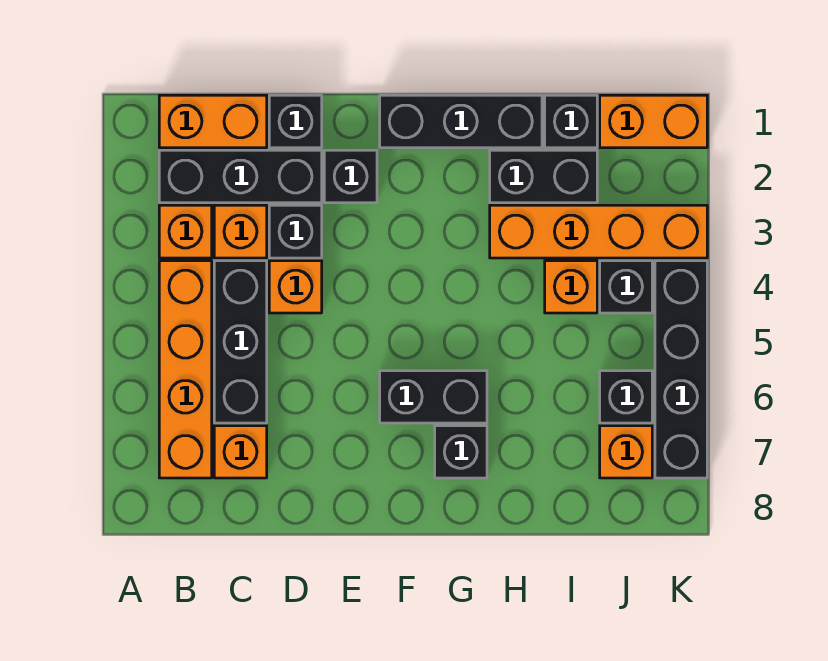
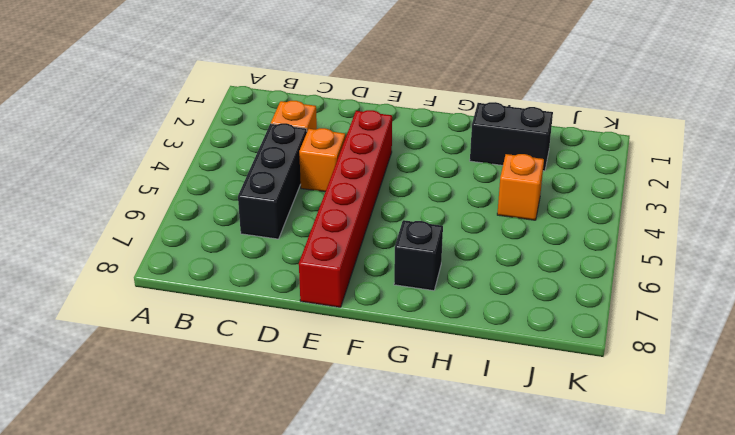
red brick E3:E8 level 1 -> none
none -> orange brick B1:C1 level 1
none -> black brick B2:D2 level 1
none -> orange brick B3 level 1

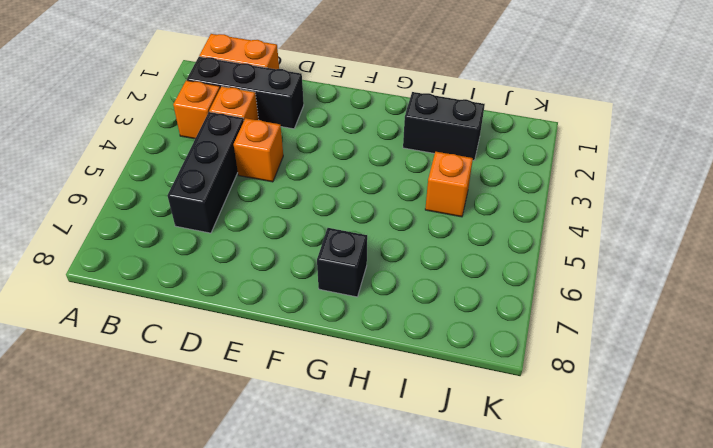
none -> orange brick B4:B7 level 1
none -> orange brick C7 level 1
none -> black brick D1 level 1

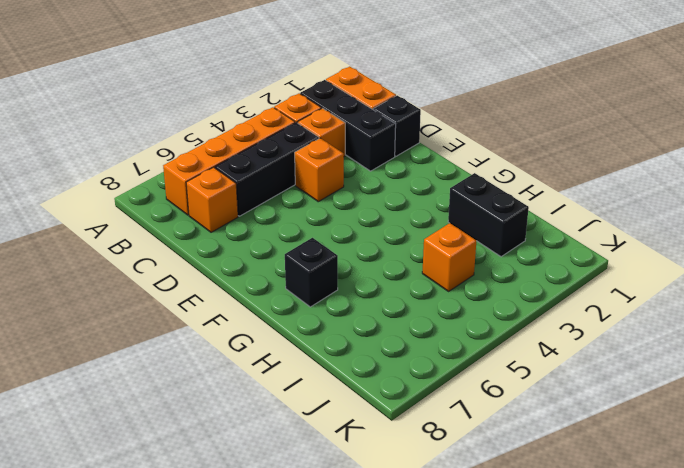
none -> black brick D3 level 1
none -> black brick E2 level 1
none -> black brick F1:H1 level 1

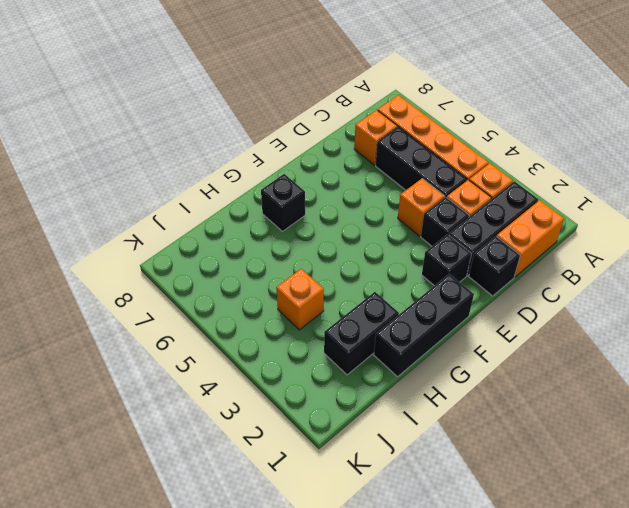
none -> black brick F6:G6 level 1
none -> orange brick H3:K3 level 1
none -> black brick I1 level 1

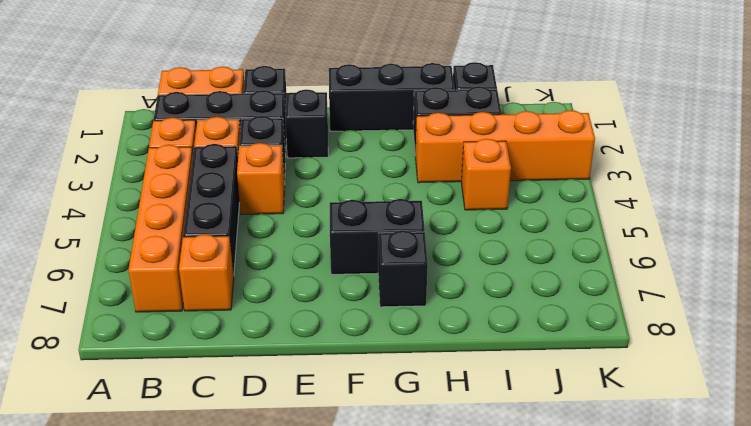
none -> orange brick J1:K1 level 1
none -> black brick J4 level 1
none -> black brick J6 level 1

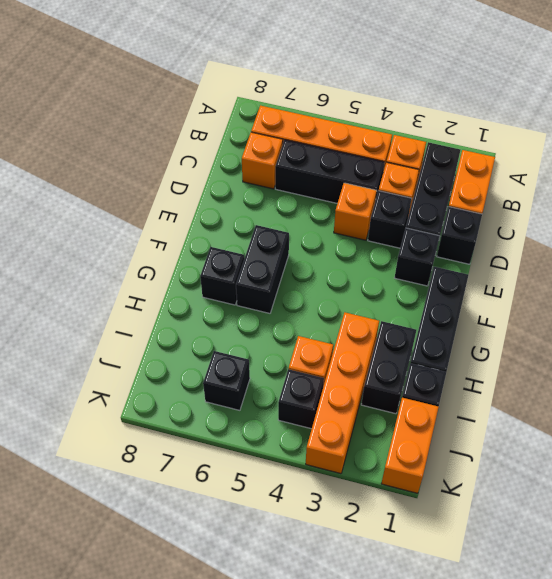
none -> orange brick J7 level 1
none -> black brick K4:K7 level 1

